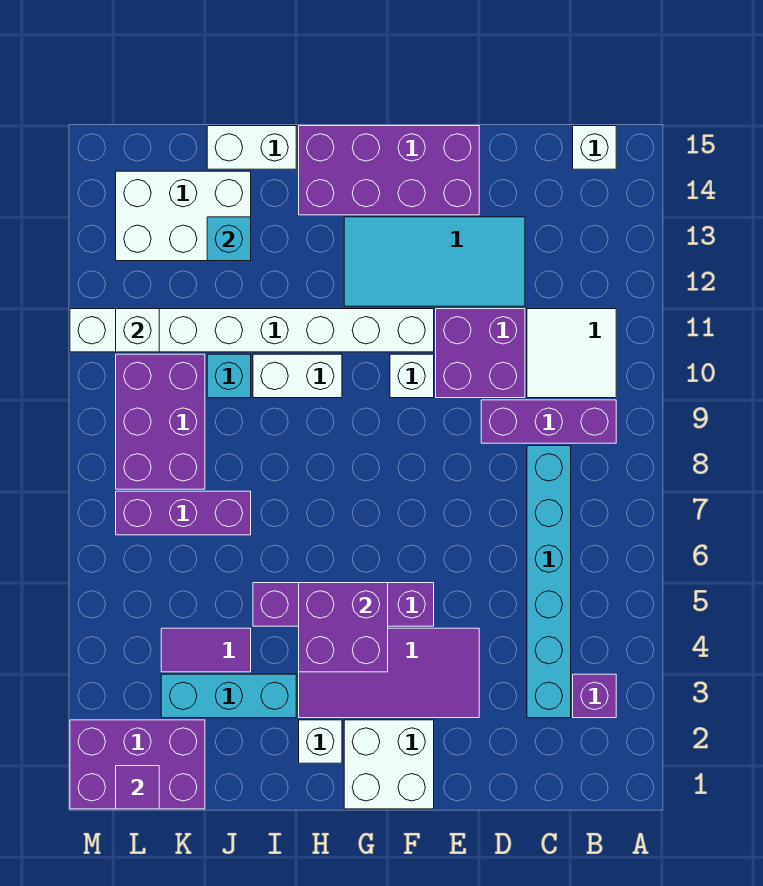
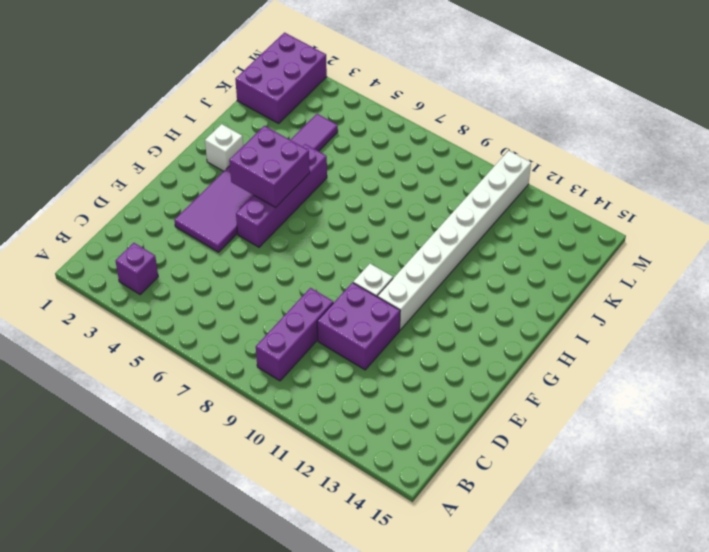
none -> white tile B10:C11 level 1
none -> white brick B15 level 1
none -> cyan brick C3:C8 level 1

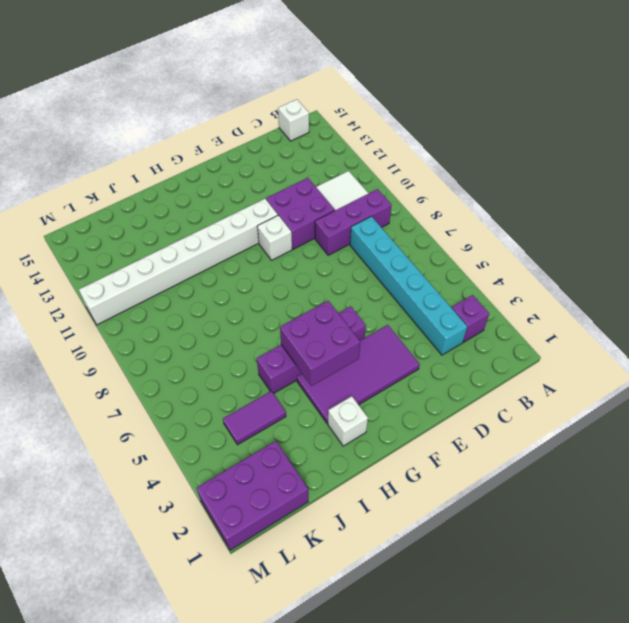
none -> cyan tile D12:G13 level 1
none -> purple brick E14:H15 level 1
none -> white brick F1:G2 level 1

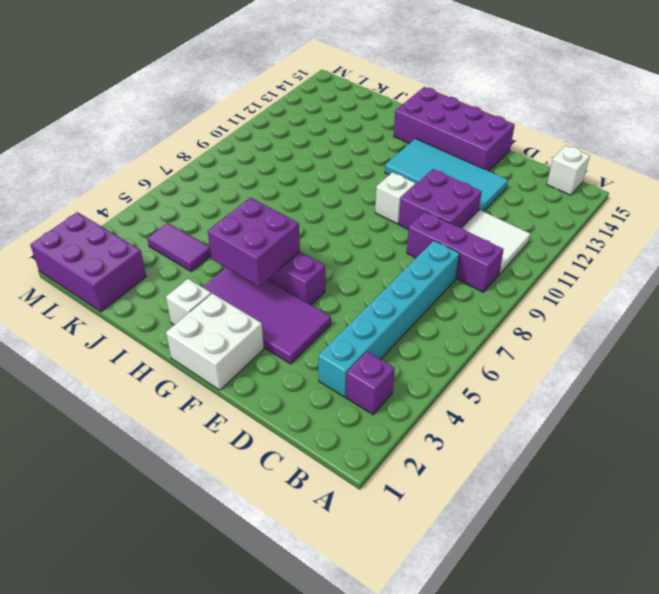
none -> white brick F11:M11 level 1
none -> white brick H10:I10 level 1
none -> cyan brick I3:K3 level 1

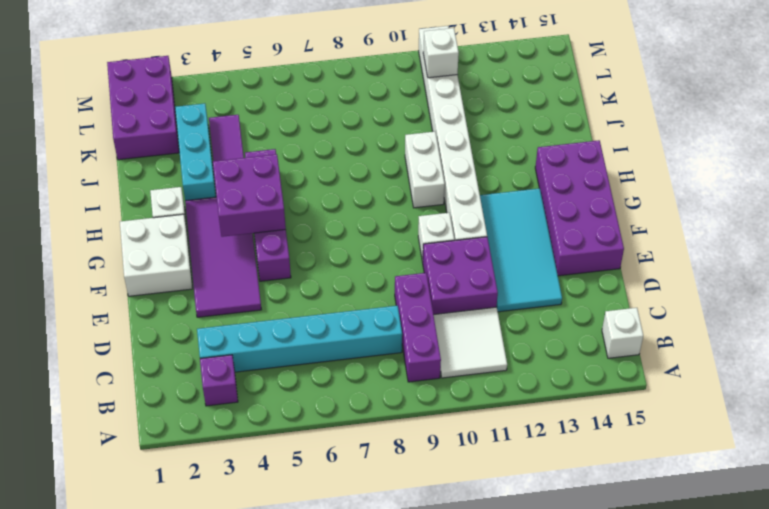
none -> white brick I15:J15 level 1
none -> purple brick J7:L7 level 1
none -> cyan brick J10 level 1

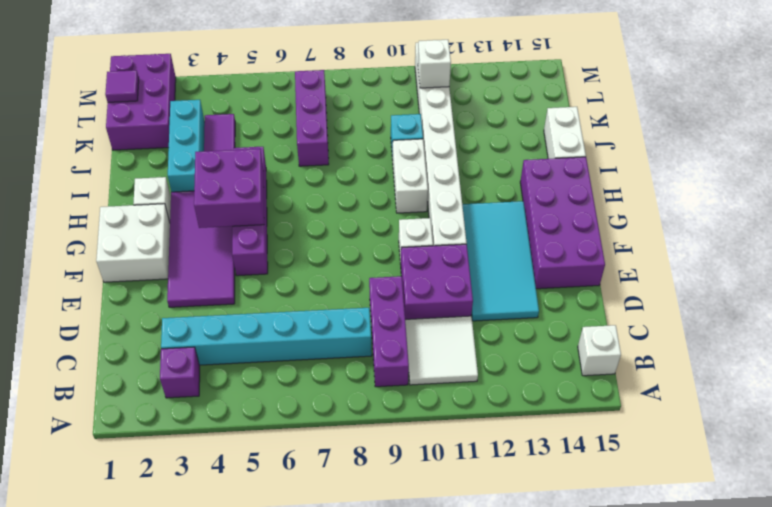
none -> white brick J13:L14 level 1
none -> purple brick K8:L10 level 1
none -> cyan brick J13 level 2

